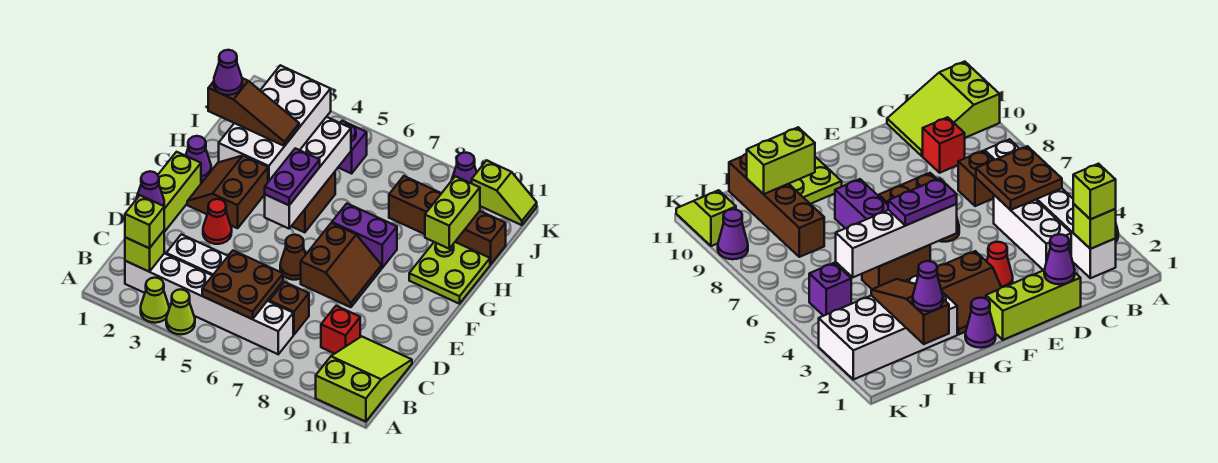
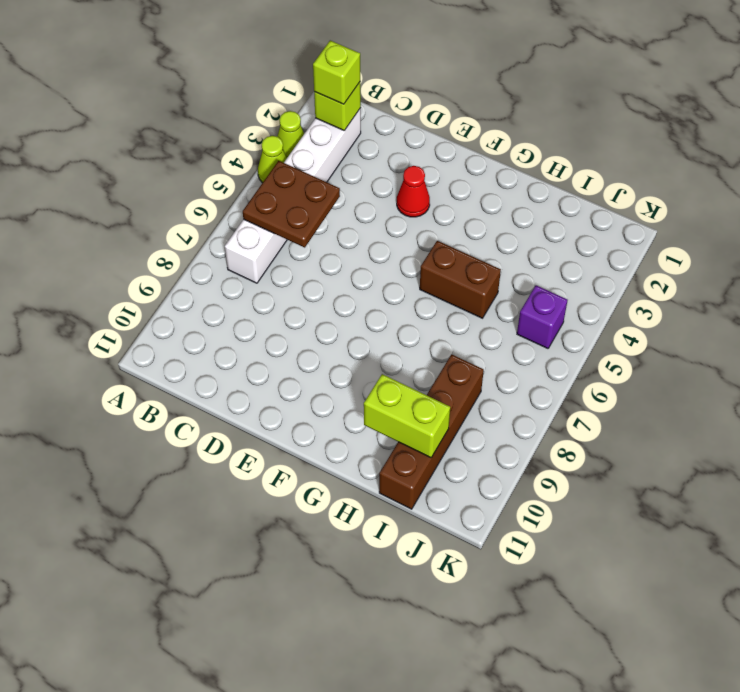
none -> lime slope A10:C11 level 1 top A
none -> white brick C3:C5 level 1
none -> brown brick C7 level 1
none -> red brick C9 level 1

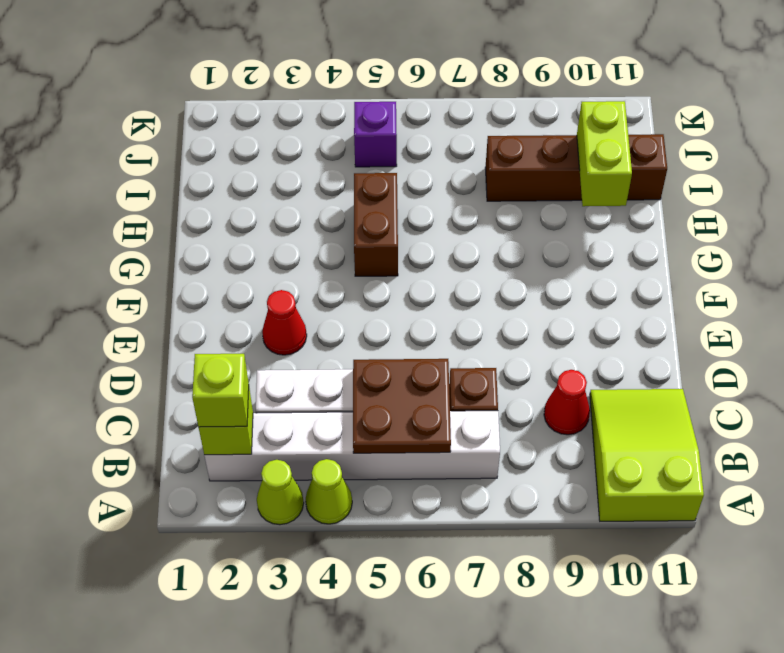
red cone C9 level 1 -> red brick C9 level 1
none -> lime brick D1:F1 level 1
none -> brown cone E6 level 1
none -> brown slope E7:F8 level 1 top 7
none -> brown slope F2:G3 level 1 top 3

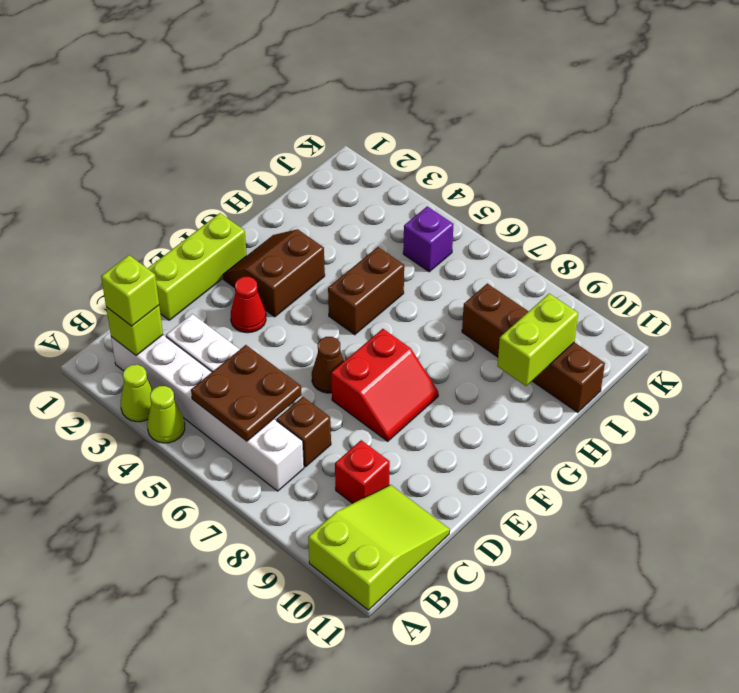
red slope E7:F8 level 1 top 7 -> brown slope E7:F8 level 1 top 7
none -> purple cone G1 level 1
none -> purple brick G7:G8 level 1
none -> lime plate G10:H11 level 1
none -> white brick H2:K3 level 1

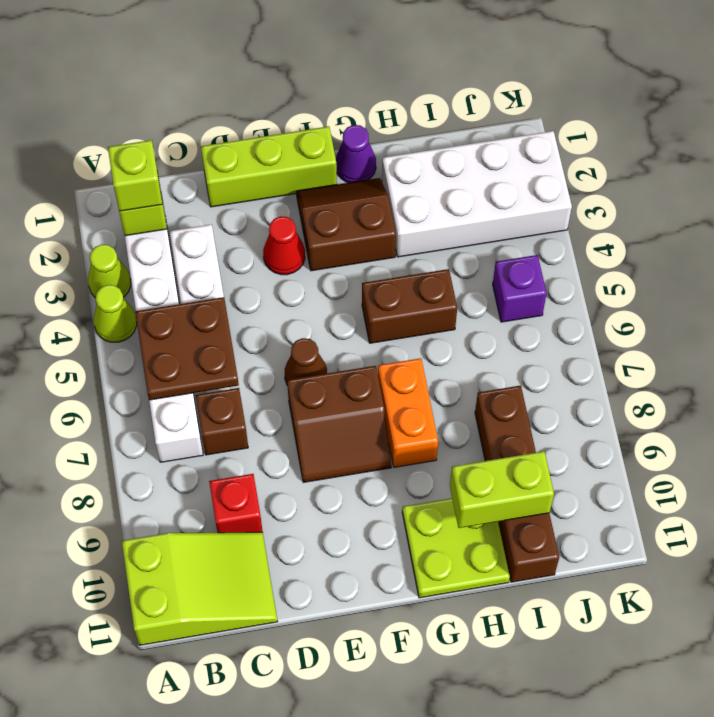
orange brick G7:G8 level 1 -> purple brick G7:G8 level 1
none -> purple cone K9 level 1
none -> lime slope K10:K11 level 1 top 10
none -> purple cone D1 level 2
none -> white brick F5:I5 level 2

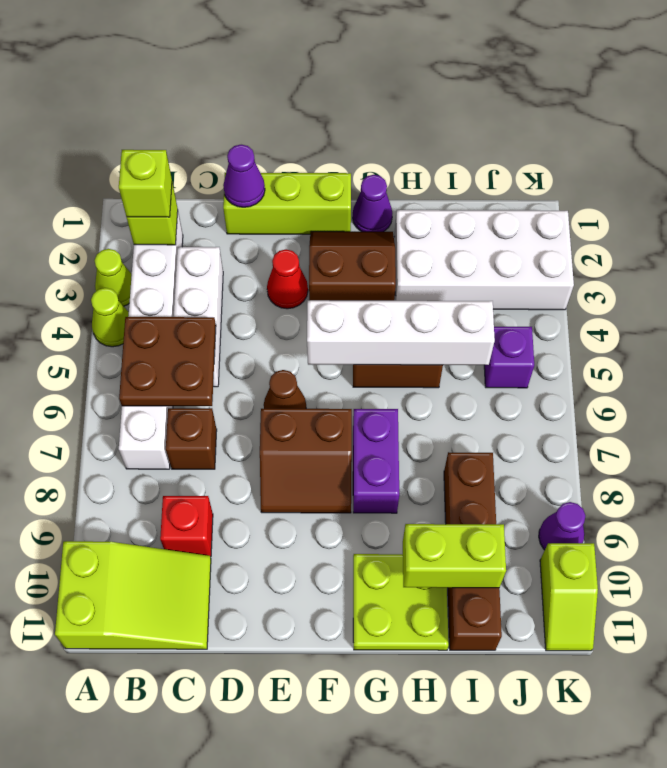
none -> brown slope I1:I3 level 2 top 1
none -> purple plate F5:G5 level 3
none -> purple cone I1 level 3

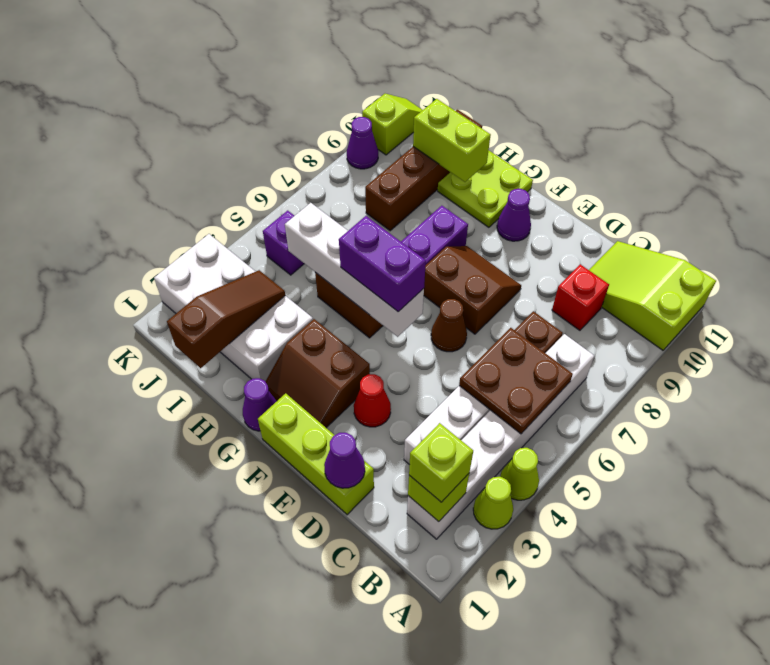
purple brick F5:G5 level 3 -> purple plate F5:G5 level 3
purple cone F10 level 1 -> purple cone I1 level 3

